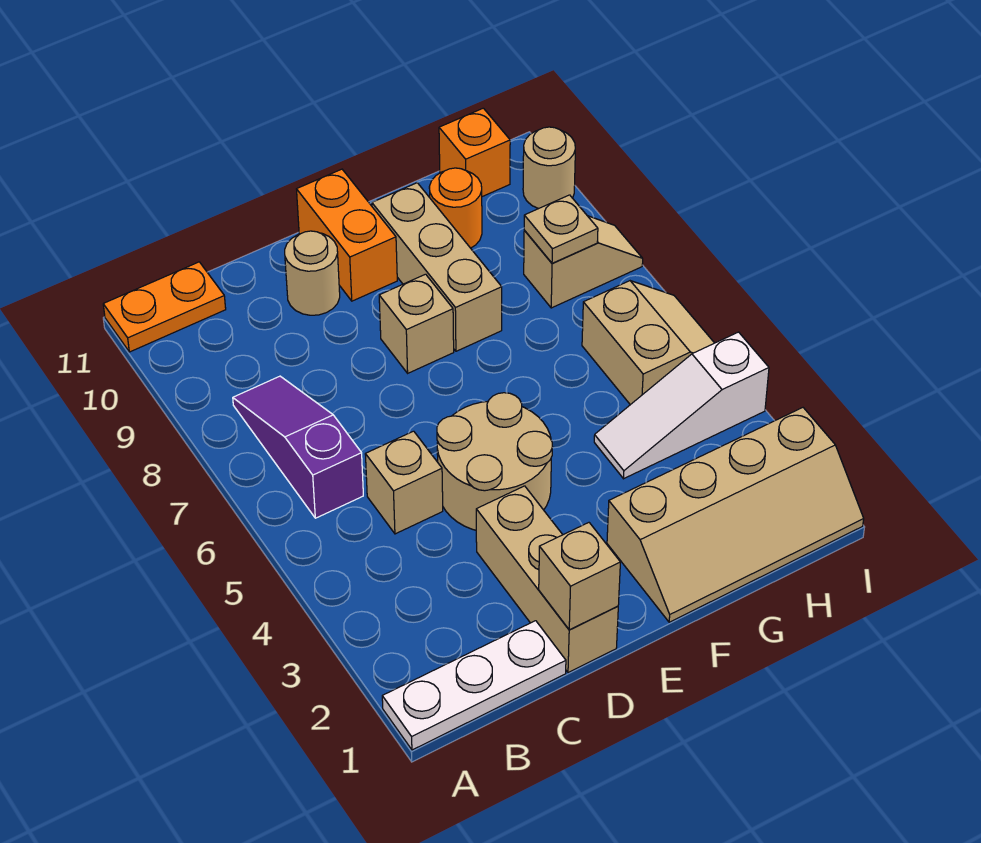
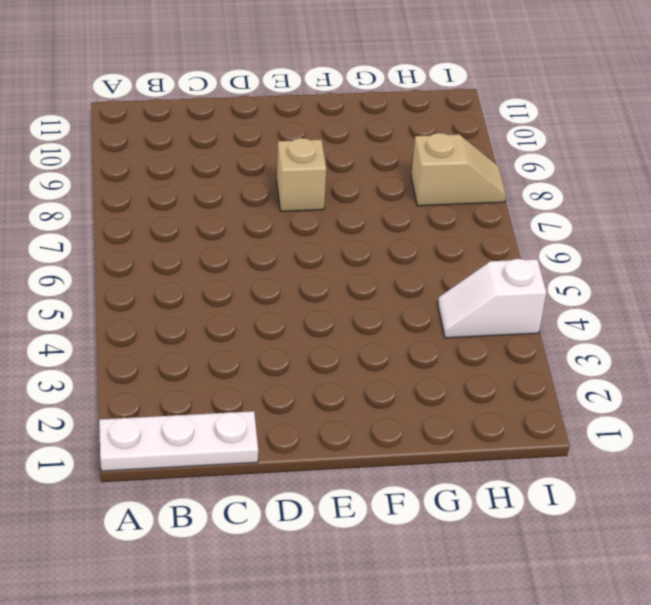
white slope H4:I4 level 1 top I -> white slope G4:I4 level 1 top I
none -> orange plate A11:B11 level 1
none -> purple slope B6:B8 level 1 top 6
none -> tan brick C5 level 1

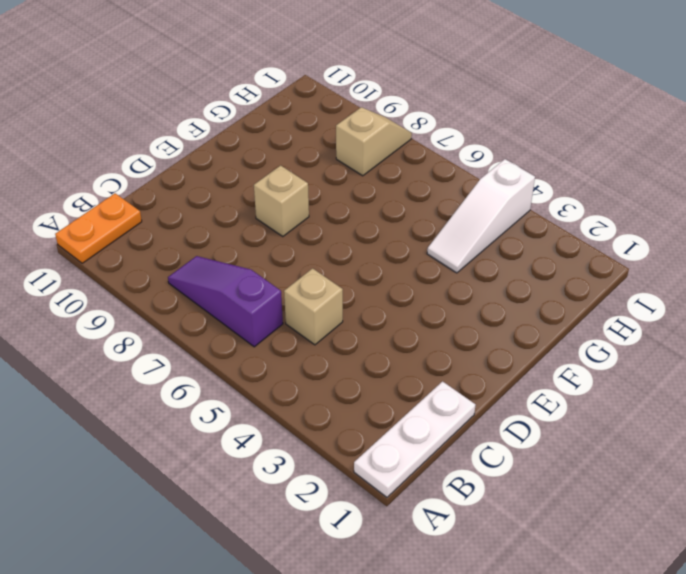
none -> tan brick D1:D3 level 1
none -> tan round brick D4:E5 level 1
none -> tan round brick D10 level 1

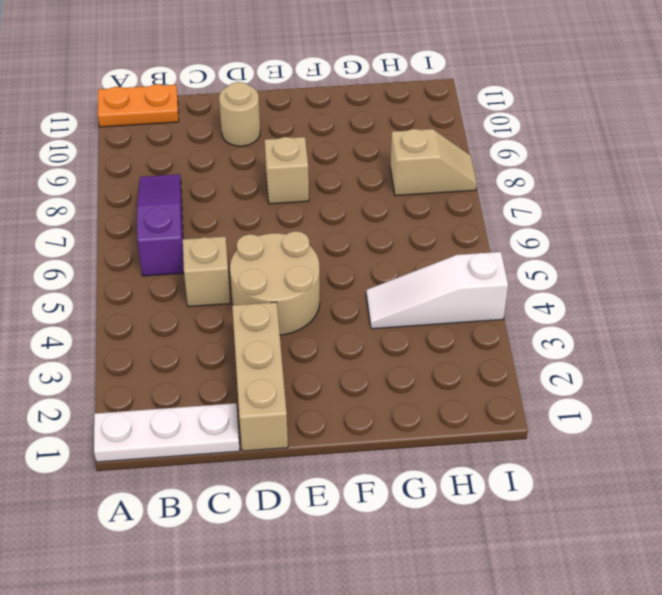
none -> orange brick E10:E11 level 1
none -> tan slope F1:I2 level 1 top 2
none -> tan brick F8:F10 level 1

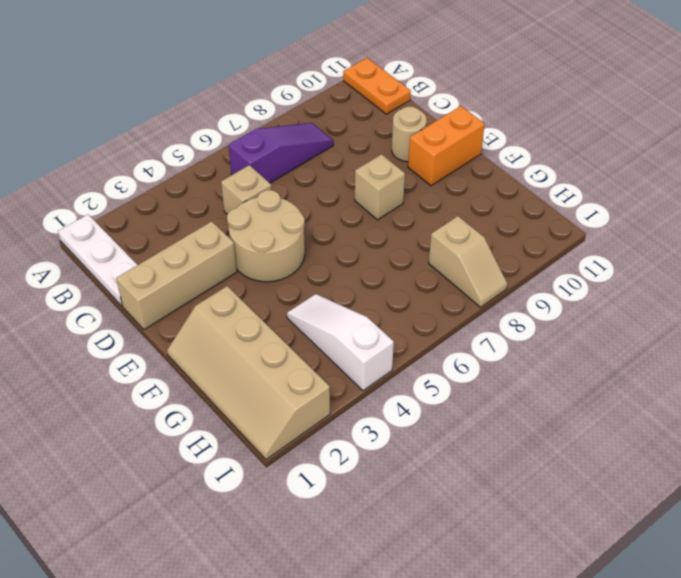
none -> tan brick F8:F10 level 1
none -> orange round brick G10 level 1
none -> tan slope H5:I6 level 1 top H

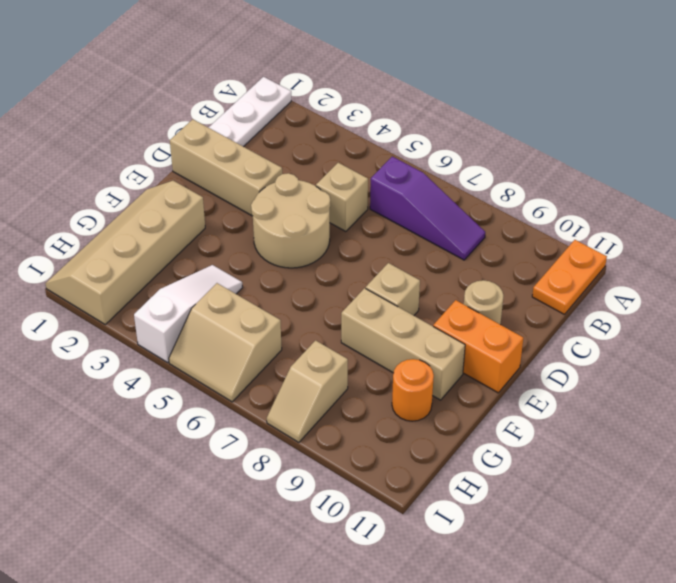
none -> orange brick H11 level 1
none -> tan round brick I10 level 1
none -> tan brick D1 level 2

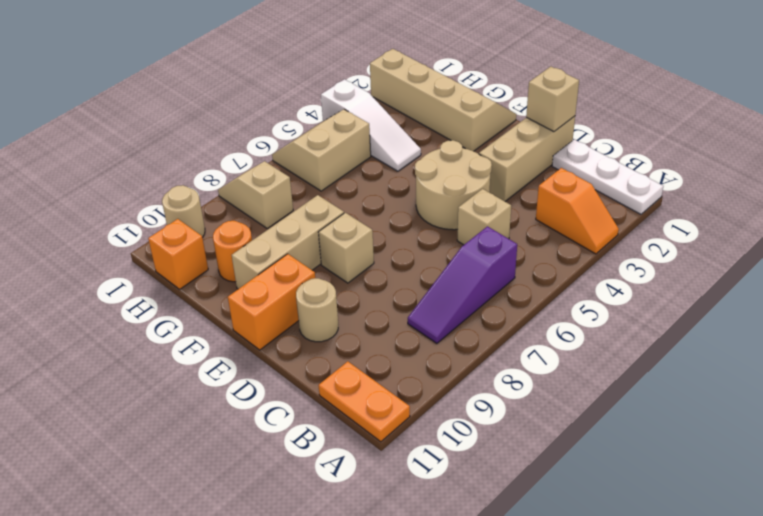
orange slope A3:B3 level 1 top B -> none
none -> tan plate H8 level 2

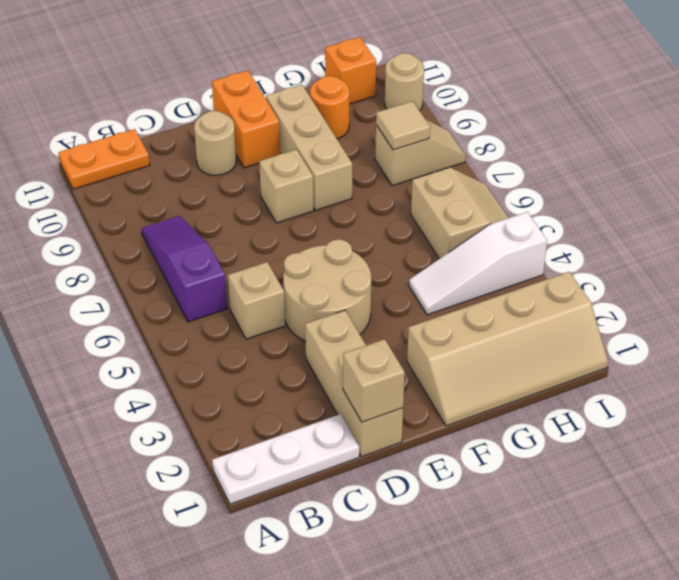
tan tile H8 level 2 -> tan plate H8 level 2

